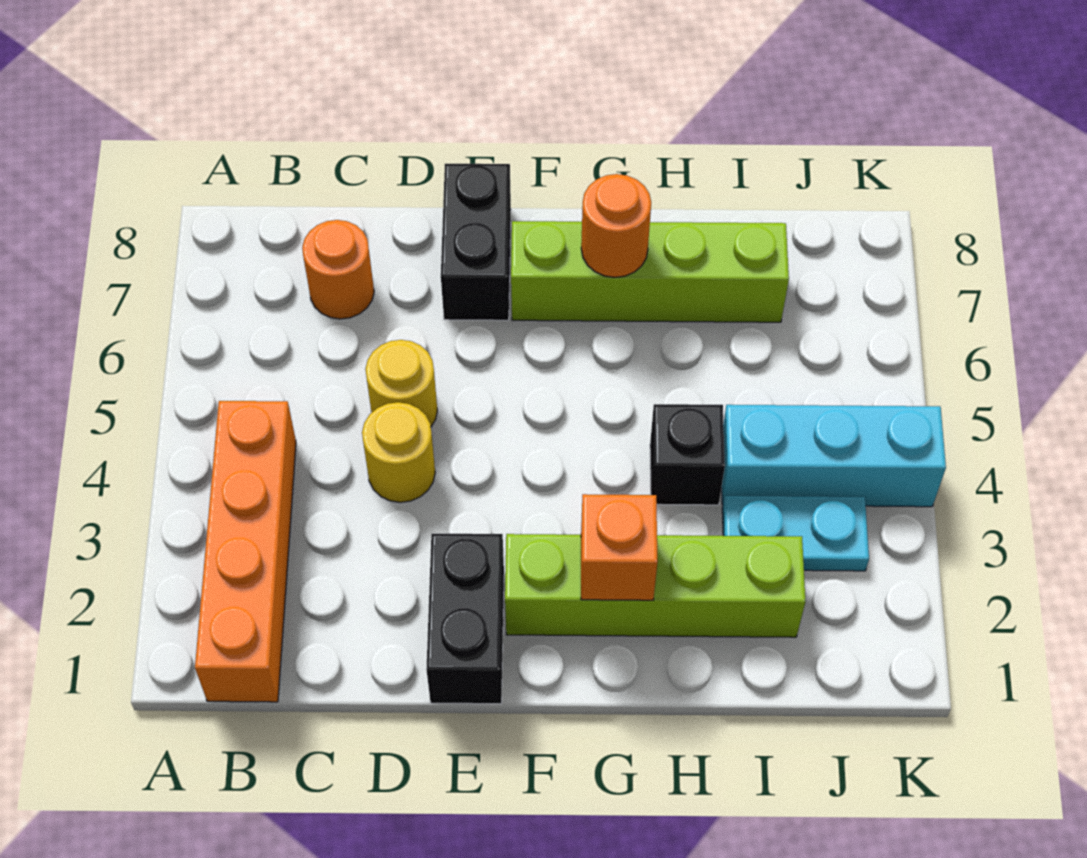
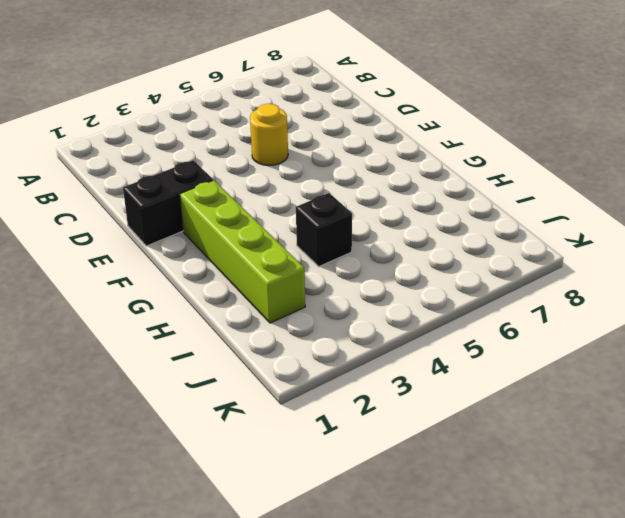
none -> orange brick B1:B4 level 1
none -> orange round brick C7 level 1
none -> yellow round brick D4 level 1

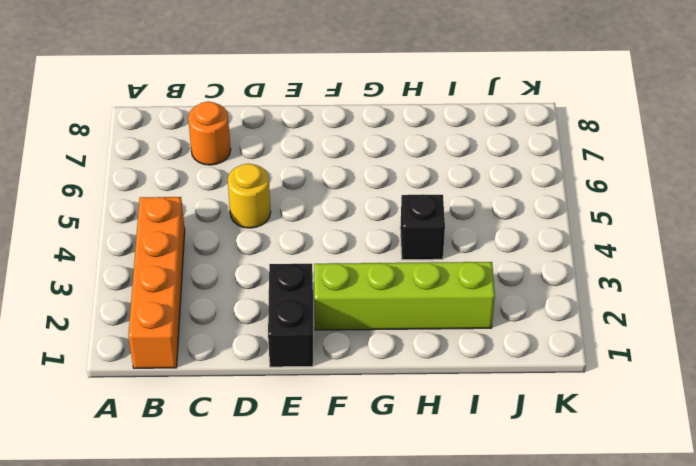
none -> yellow round brick D4 level 1
none -> black brick E7:E8 level 1
none -> lime brick F7:I7 level 1

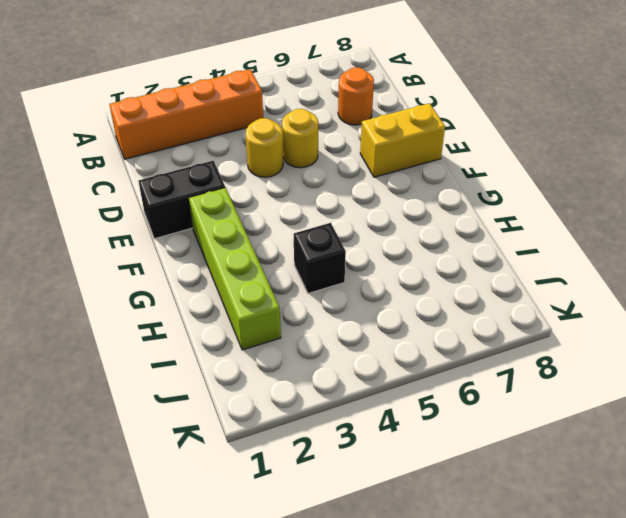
yellow brick E7:E8 level 1 -> black brick E7:E8 level 1
none -> lime brick F7:I7 level 1
none -> cyan plate I3:J3 level 1
none -> cyan brick I4:K4 level 1

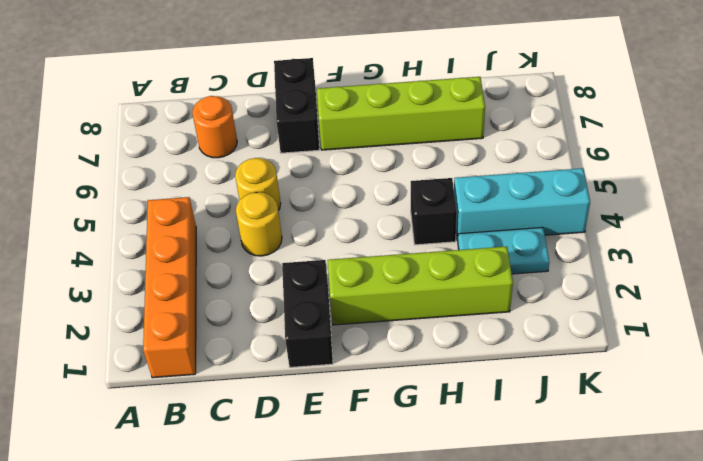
none -> orange brick G2 level 2
none -> orange round brick G7 level 2

